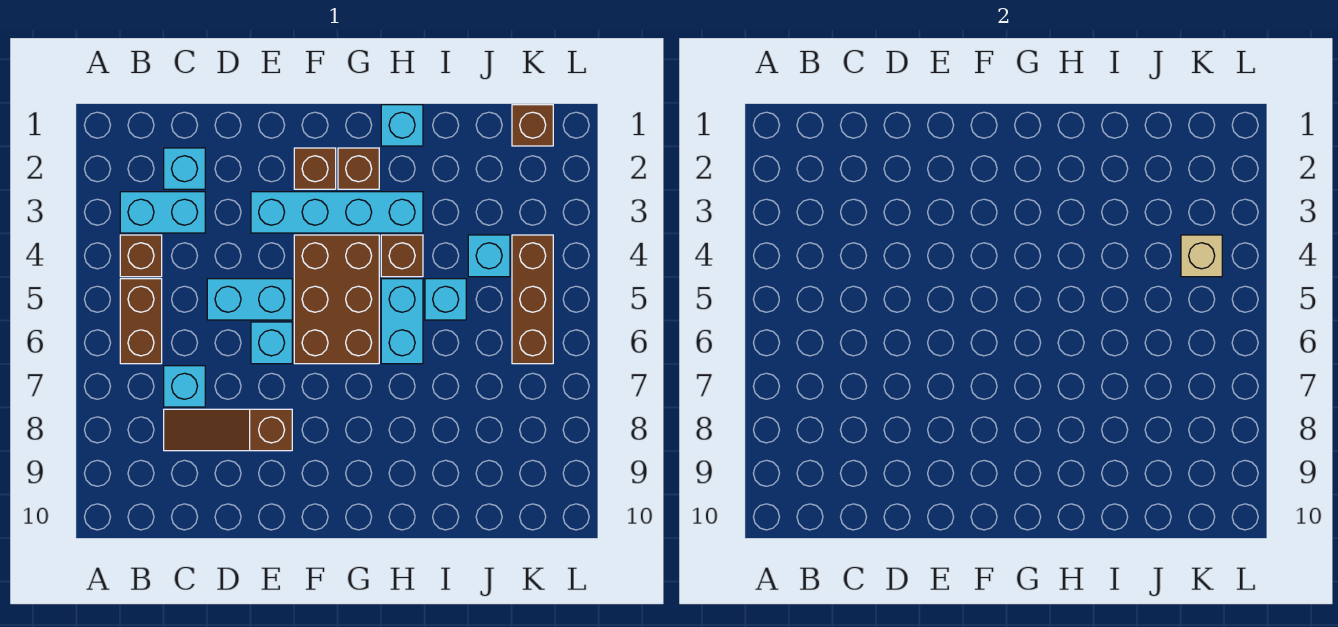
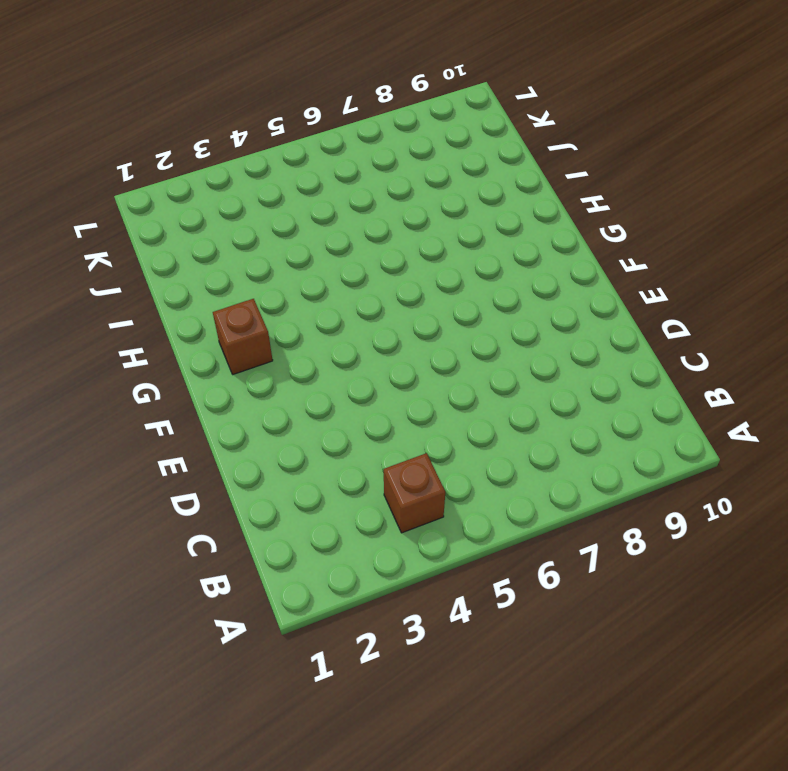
none -> cyan brick B3:C3 level 1
none -> brown brick B5:B6 level 1
none -> cyan brick C2 level 1

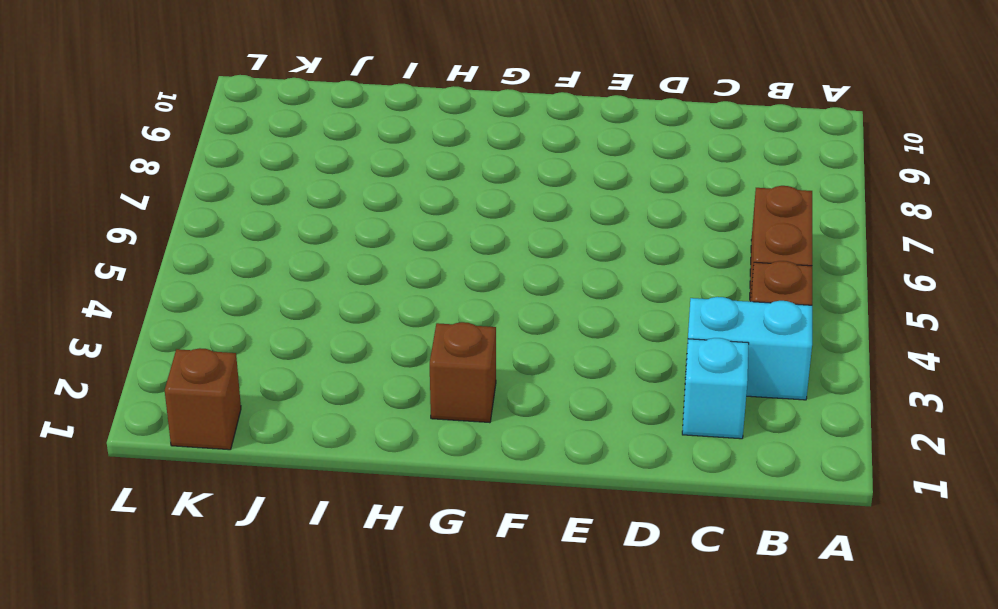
none -> cyan brick C7 level 1
none -> brown slope C8:E8 level 1 top E
none -> cyan brick D5:E5 level 1

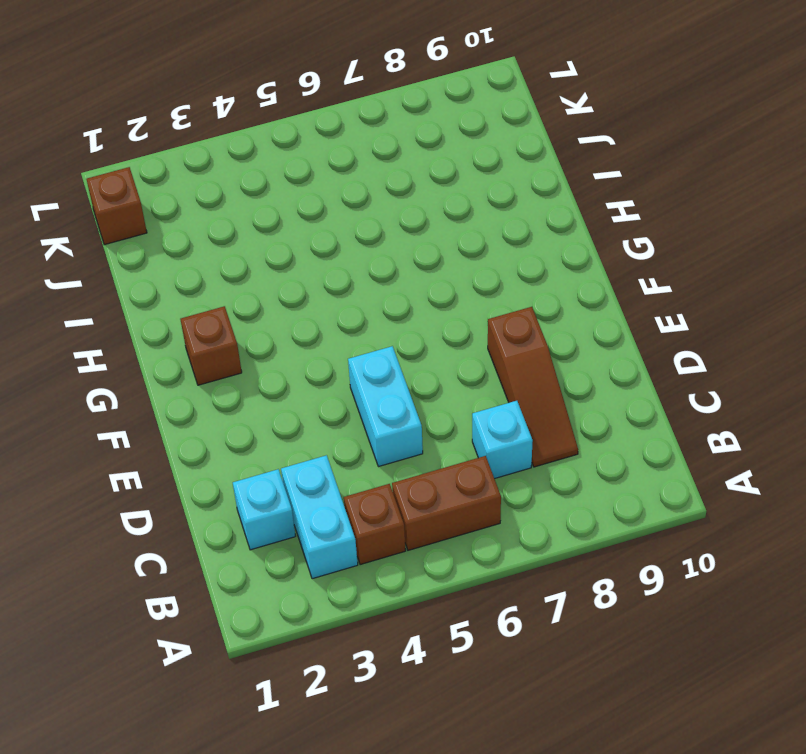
none -> cyan brick E3:H3 level 1
none -> cyan brick E6 level 1
none -> brown brick F2 level 1

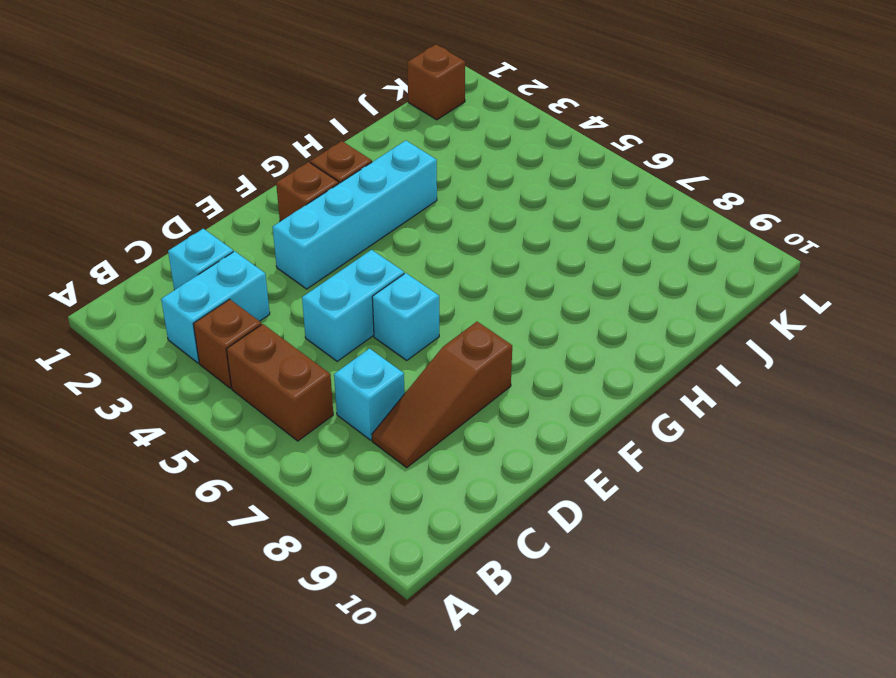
none -> brown brick F4:G6 level 1
none -> cyan brick H1 level 1
none -> brown brick H4 level 1

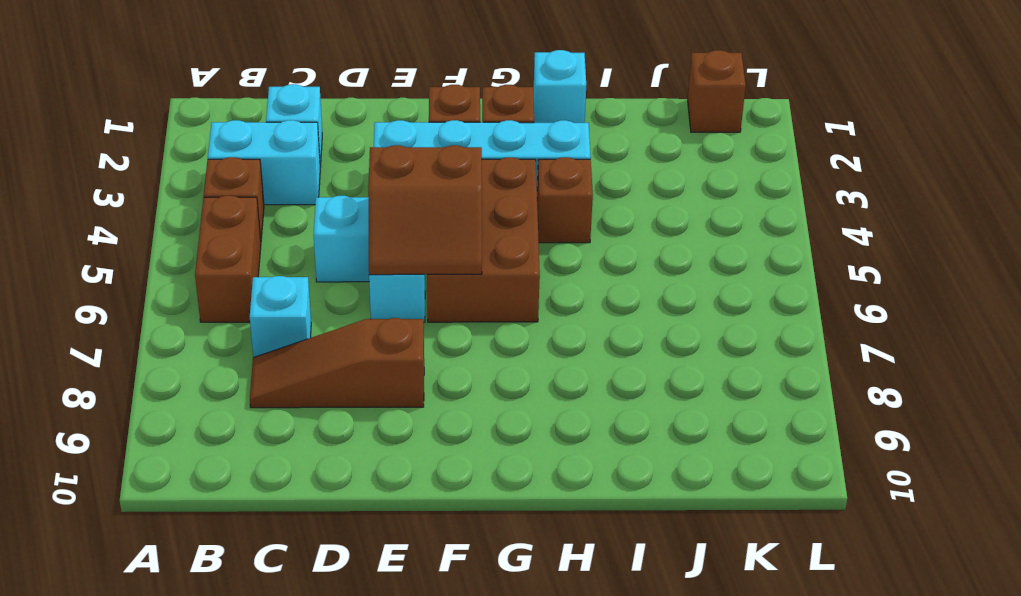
brown slope E5:F6 level 2 top 5 -> none
none -> cyan brick H5:H6 level 1
none -> cyan brick I5 level 1
none -> cyan brick J4 level 1

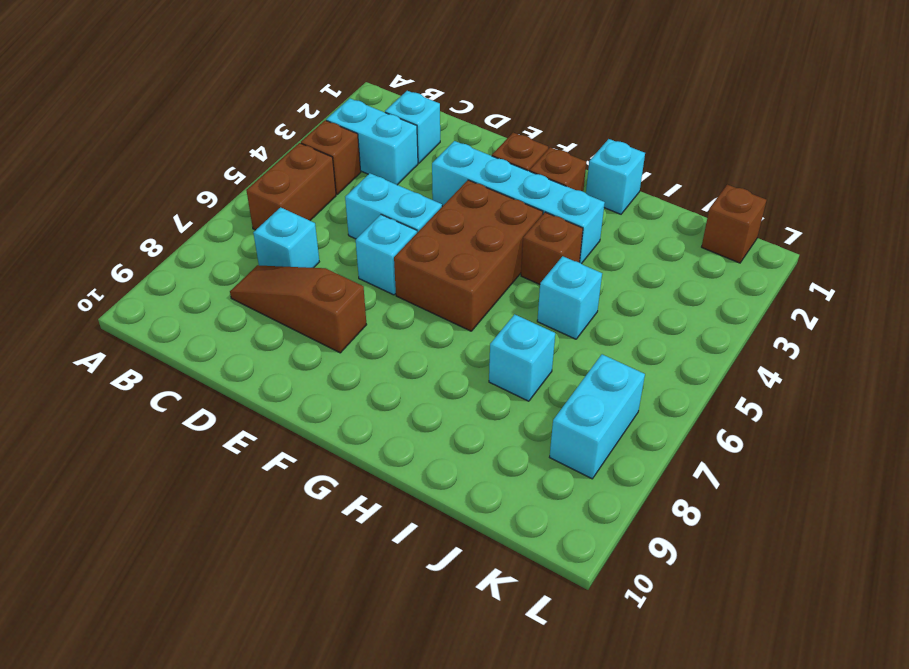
cyan brick I7 level 1 -> cyan brick J4 level 1
cyan brick K7:K8 level 1 -> cyan brick H5:H6 level 1
none -> brown brick K4:K6 level 1
none -> tan brick K4 level 2

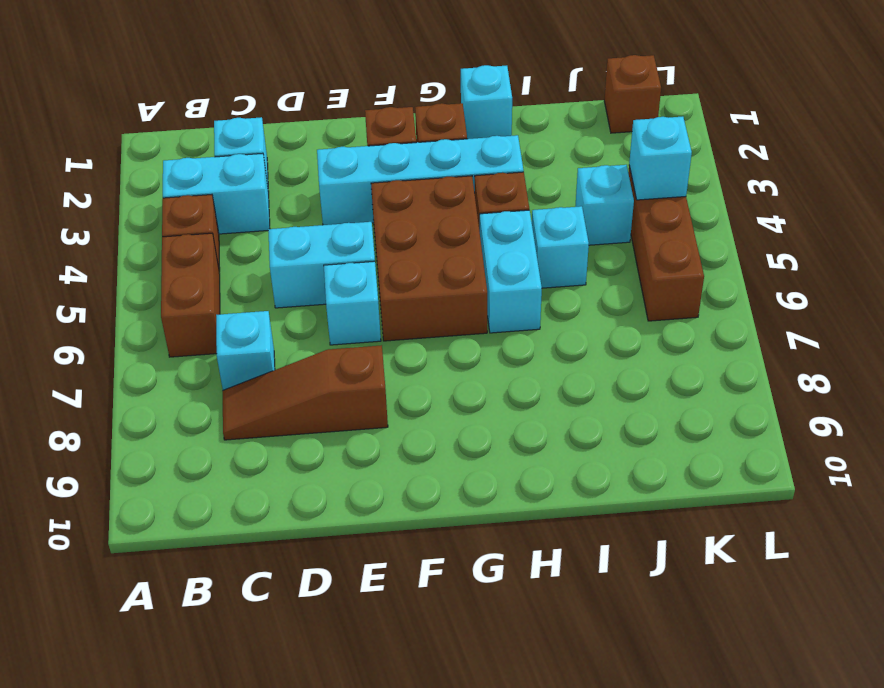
cyan brick K4 level 2 -> tan brick K4 level 2

